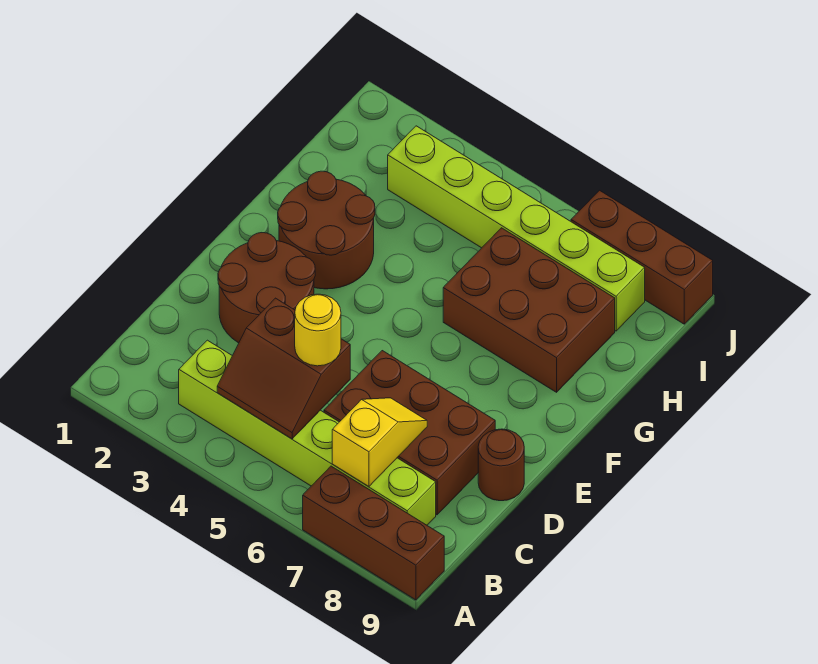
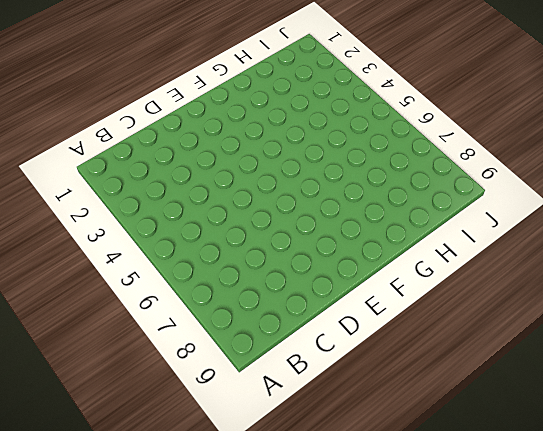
none -> brown brick A7:A9 level 1
none -> lime brick B3:B8 level 1
none -> brown brick C6:D8 level 1

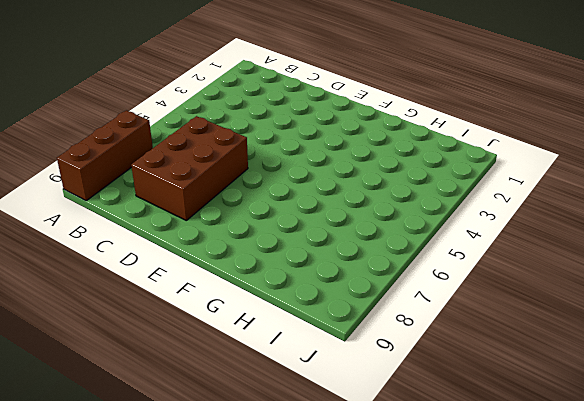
none -> lime brick B3:B8 level 1
none -> brown round brick D2:E3 level 1
none -> brown round brick D9 level 1

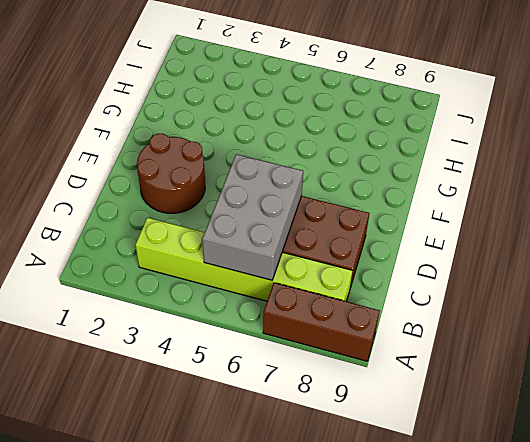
grey brick B5:D6 level 2 -> brown slope B4:C5 level 2 top C
none -> brown round brick D9 level 1
none -> brown round brick F2:G3 level 1
none -> brown brick G6:H8 level 1

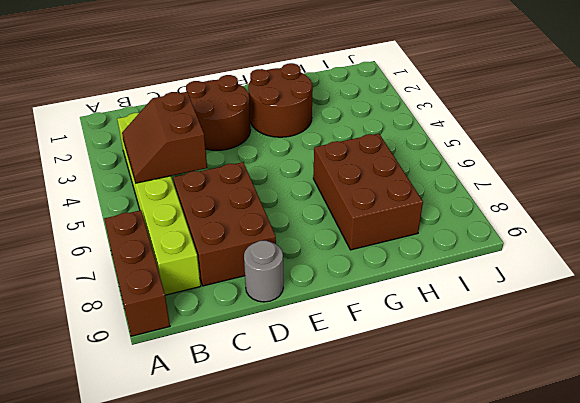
grey round brick D9 level 1 -> brown round brick D9 level 1
none -> lime brick I3:I8 level 1
none -> brown brick J7:J9 level 1
none -> yellow slope B7:C7 level 2 top B

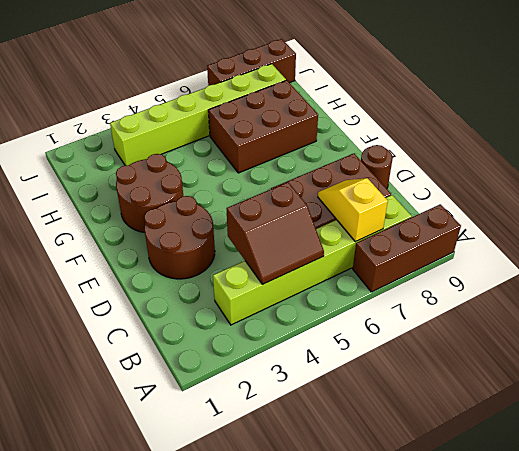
none -> yellow round brick C5 level 3

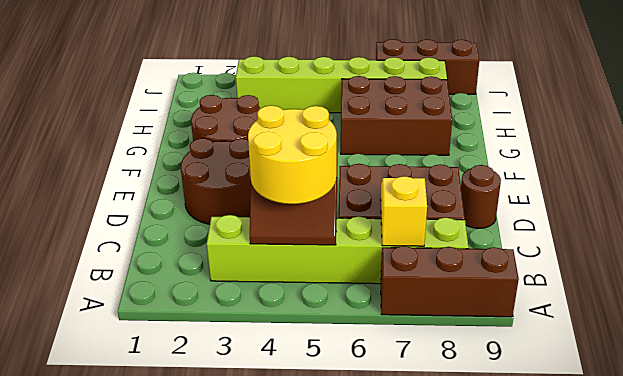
yellow round brick B4:C5 level 3 -> yellow round brick C5 level 3

